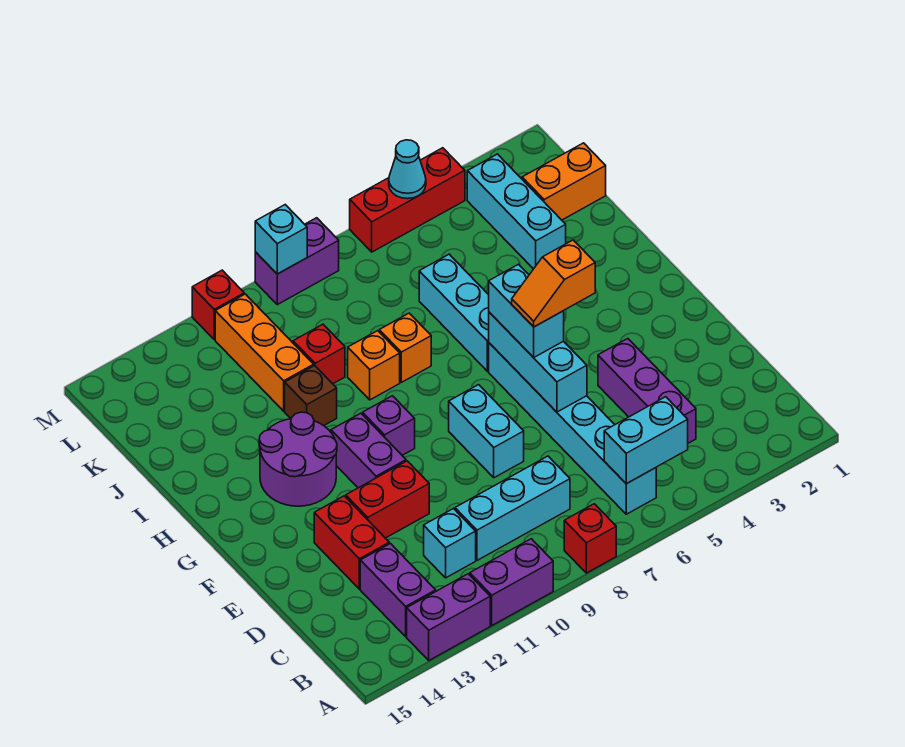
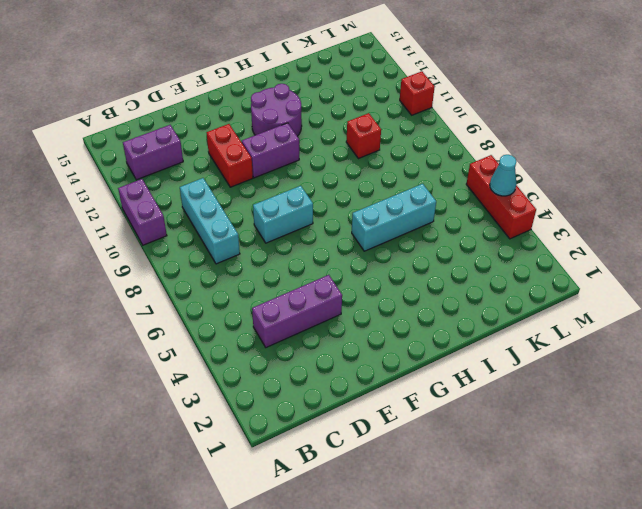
none -> red brick A8 level 1
none -> purple brick A12:A13 level 1
none -> cyan brick B6:G6 level 1
none -> cyan brick C11 level 1

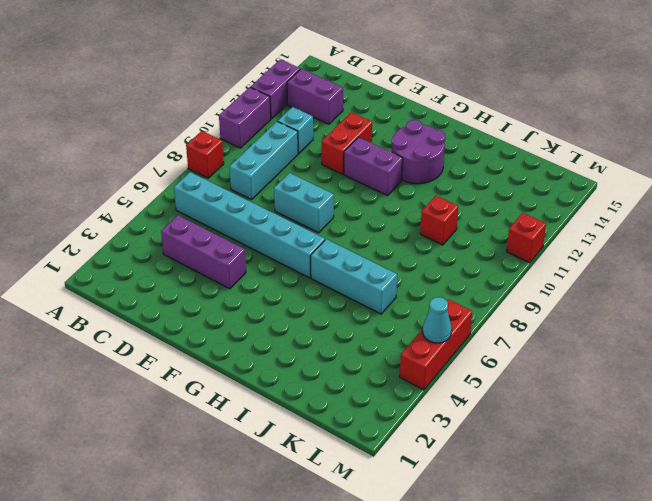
none -> red brick D13:E13 level 1
none -> purple brick G10 level 1
none -> orange brick I8 level 1
none -> orange brick I9 level 1

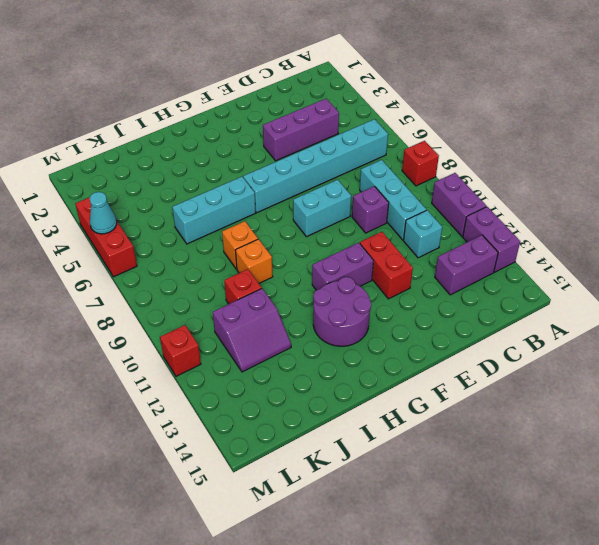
purple brick D9 level 1 -> purple brick G10 level 1
purple slope J11:K12 level 1 top 11 -> orange brick J11:L11 level 1
none -> red brick D13:E13 level 1
none -> brown brick I11 level 1
none -> cyan brick J3:L3 level 1
none -> orange brick K1:K2 level 1

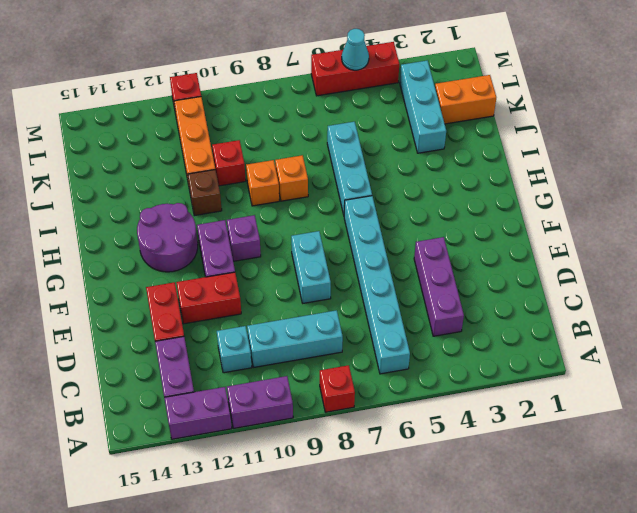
none -> purple brick M8:M9 level 1
none -> cyan brick B5:B6 level 2
none -> cyan brick E6:G6 level 2
none -> cyan brick M9 level 2

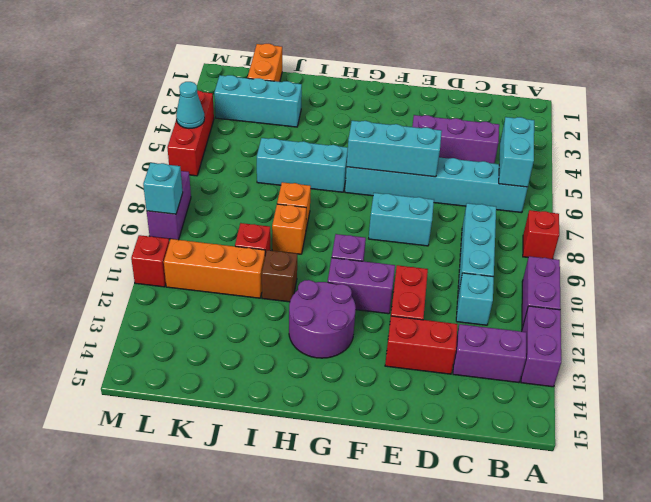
none -> cyan brick F6:G6 level 3
none -> orange slope F5:F6 level 4 top 5

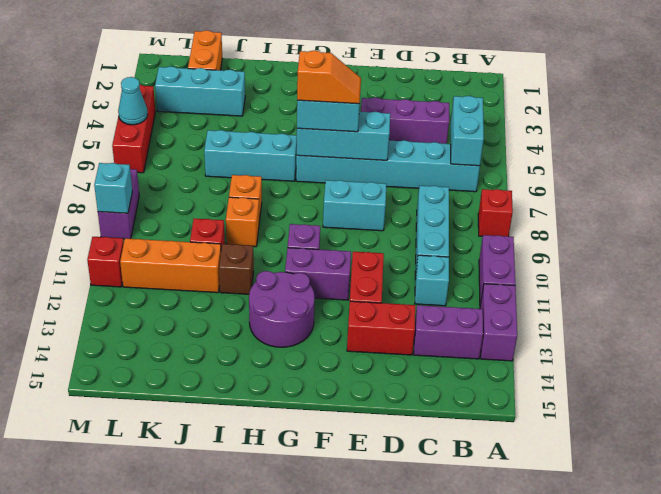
orange slope F6:G6 level 4 top G -> orange slope F5:F6 level 4 top 5

